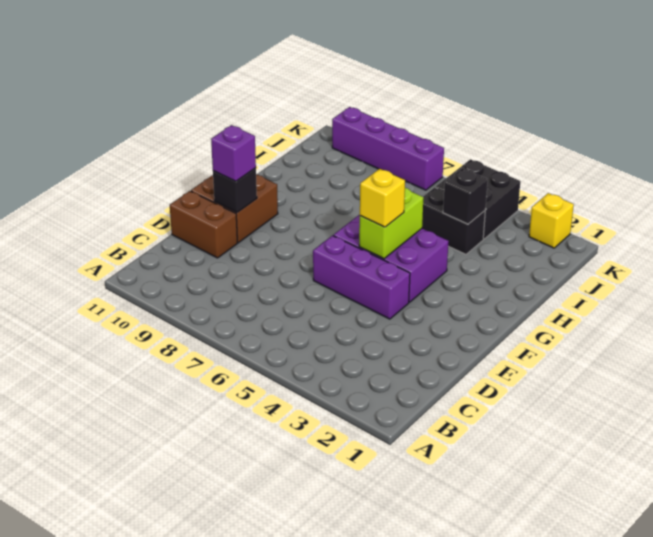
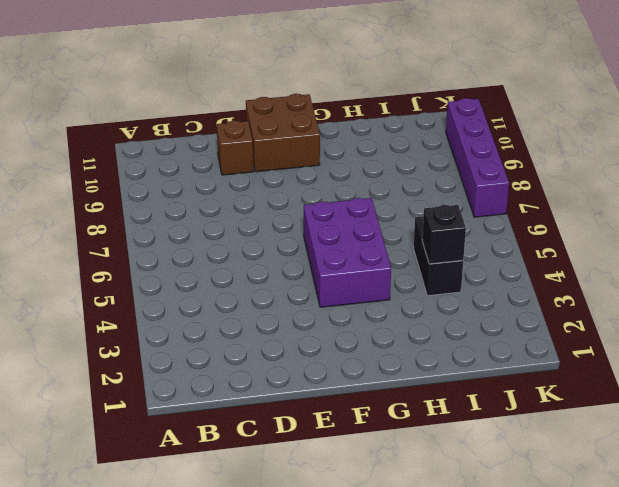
brown brick D10 level 1 -> brown brick D10:D11 level 1
none -> purple brick E4:E6 level 1
none -> black brick J4:K5 level 1
none -> yellow brick K2 level 1

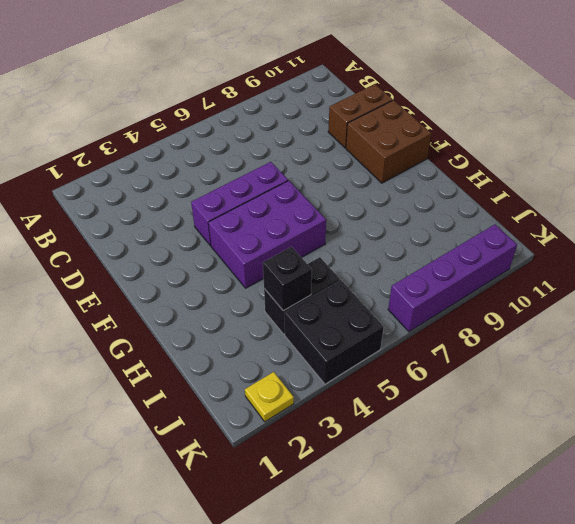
yellow plate K2 level 1 -> yellow brick K2 level 1
none -> black brick E10 level 2
none -> lime brick F5:G5 level 2
none -> purple brick E10 level 3

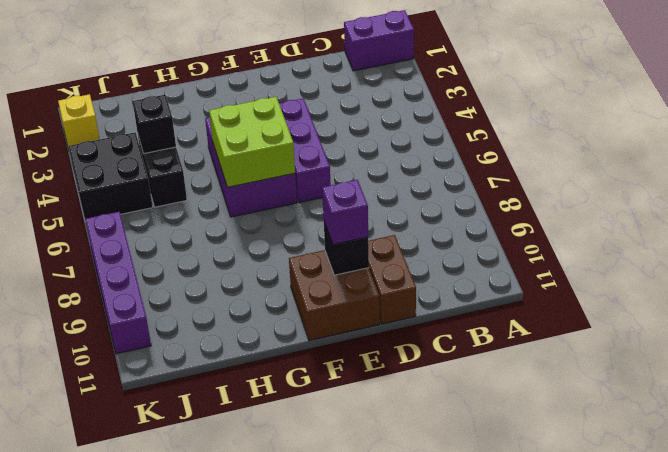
purple brick A1:B1 level 1 -> none
lime brick F5:G6 level 2 -> lime brick F5:G5 level 2
none -> yellow brick F5 level 3

